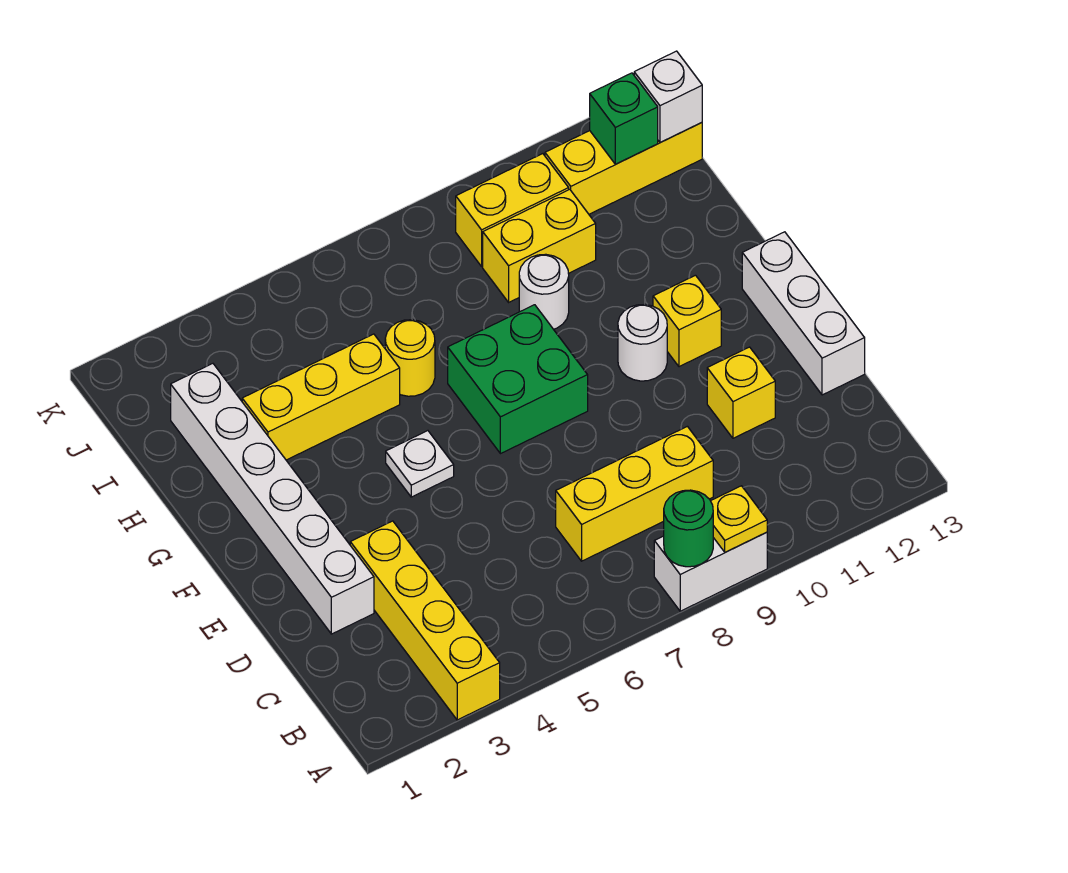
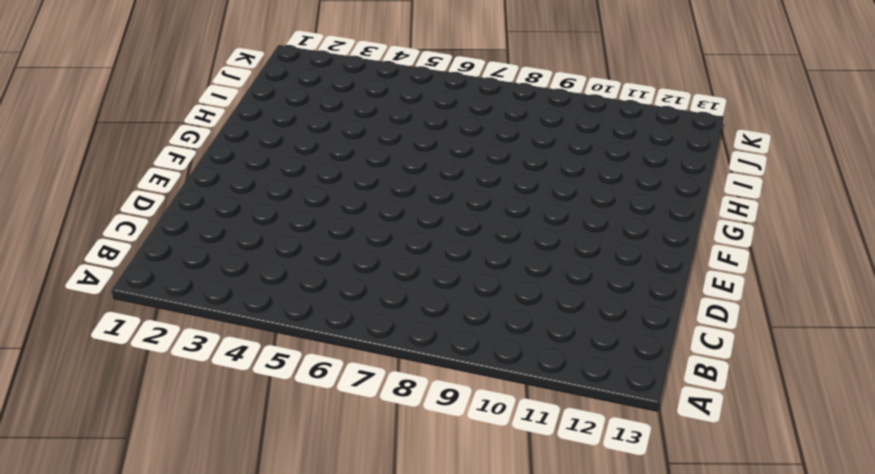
none -> yellow brick A3:D3 level 1
none -> white brick A8:A9 level 1
none -> yellow brick C7:C9 level 1

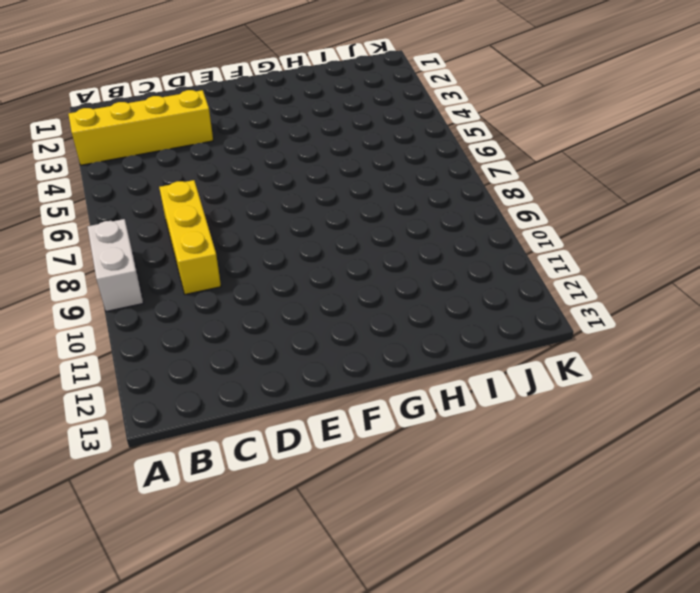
none -> white brick D2:I2 level 1
none -> yellow brick D11 level 1
none -> white brick D13:F13 level 1

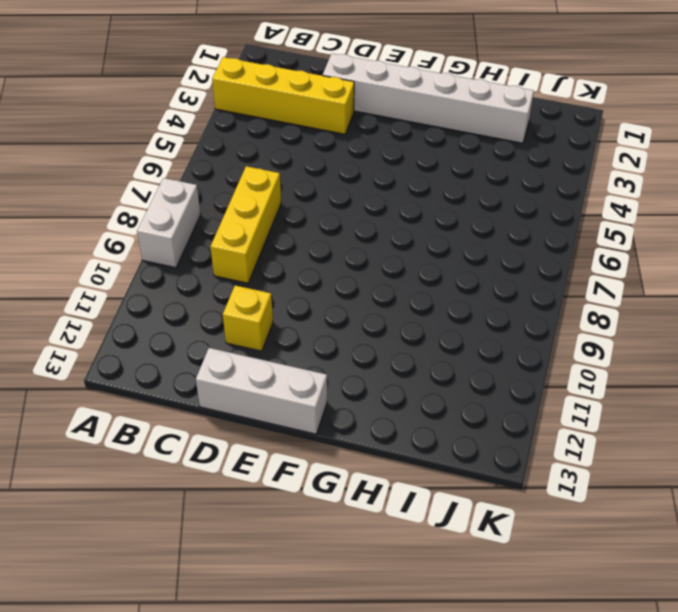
none -> white plate F5 level 1
none -> green brick F7:G8 level 1
none -> white round brick F10 level 1

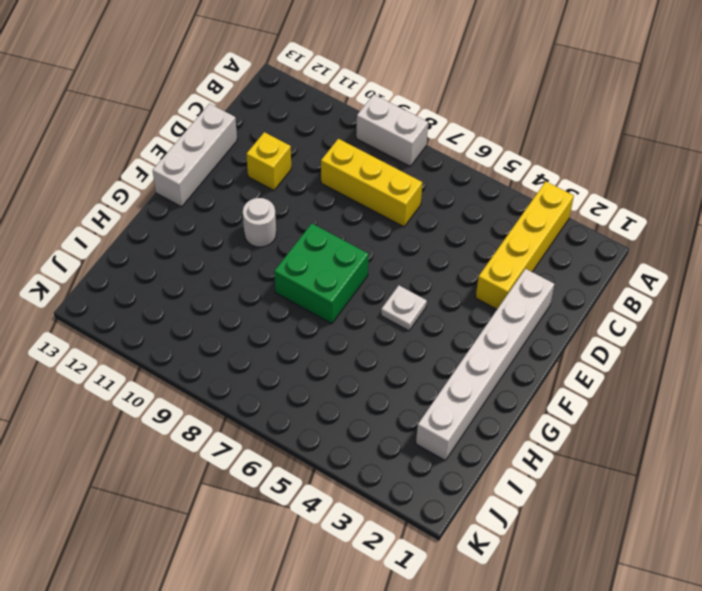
none -> yellow brick F11 level 1
none -> yellow brick H3:H5 level 1
none -> yellow round brick H6 level 1

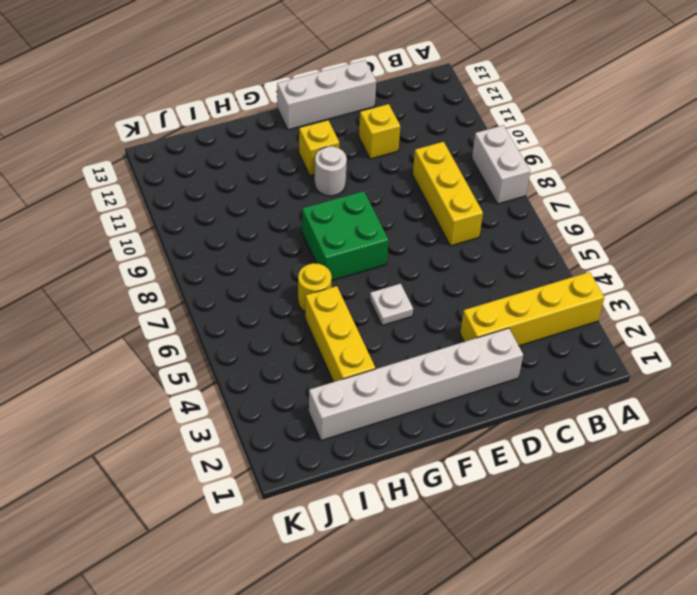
none -> white round brick H9 level 1
none -> yellow brick I9:I10 level 1
none -> yellow brick J9:J10 level 1

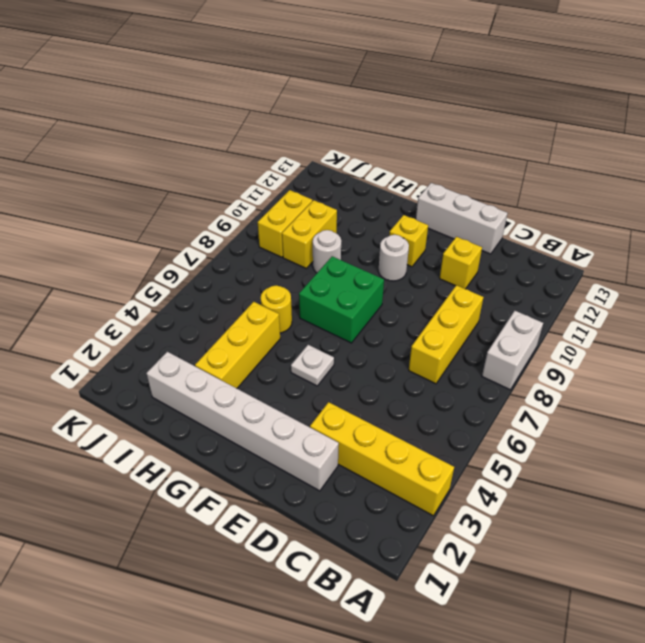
none -> yellow brick J11:J13 level 1
none -> green round brick A8 level 2
none -> yellow plate A9 level 2

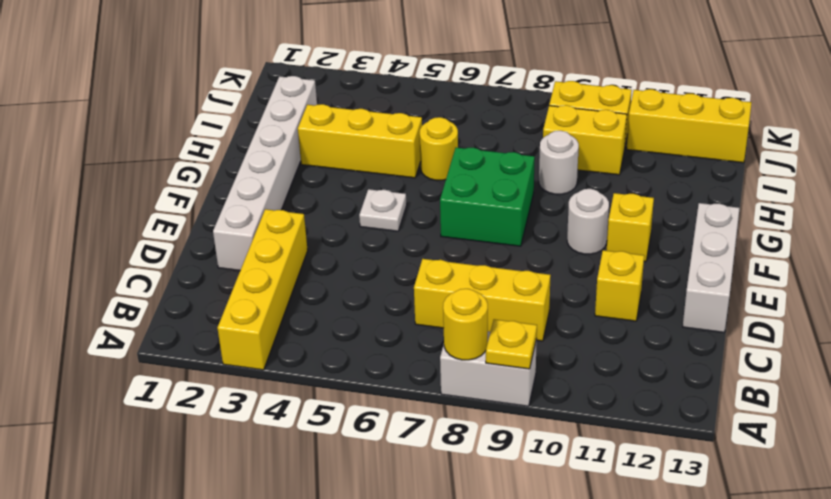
yellow round brick A8 level 2 -> green round brick A8 level 2
none -> green brick J12 level 2
none -> white brick J13 level 2

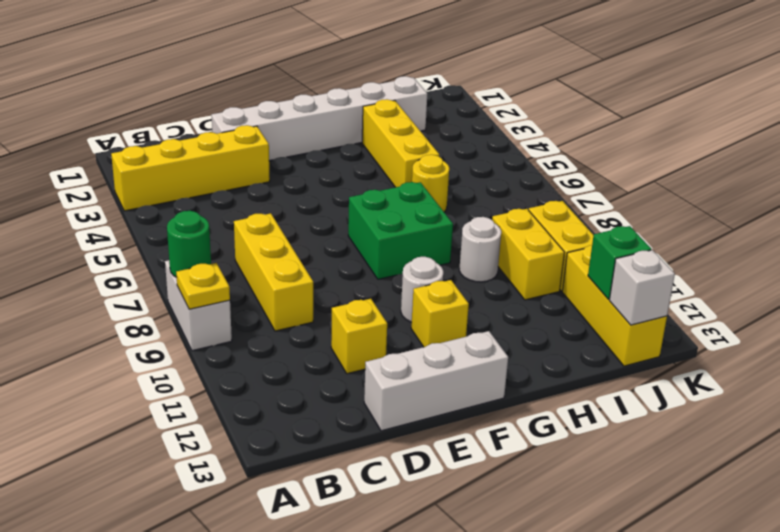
none -> white plate F5 level 1

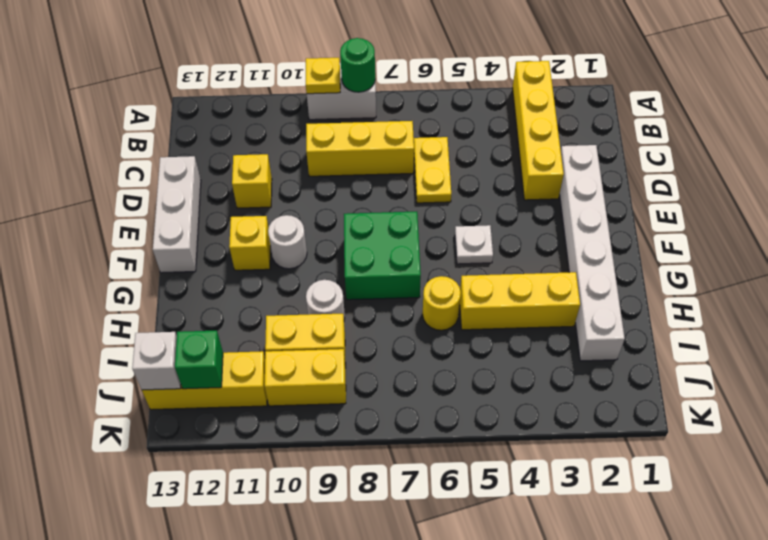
yellow plate C6:D6 level 1 -> none

